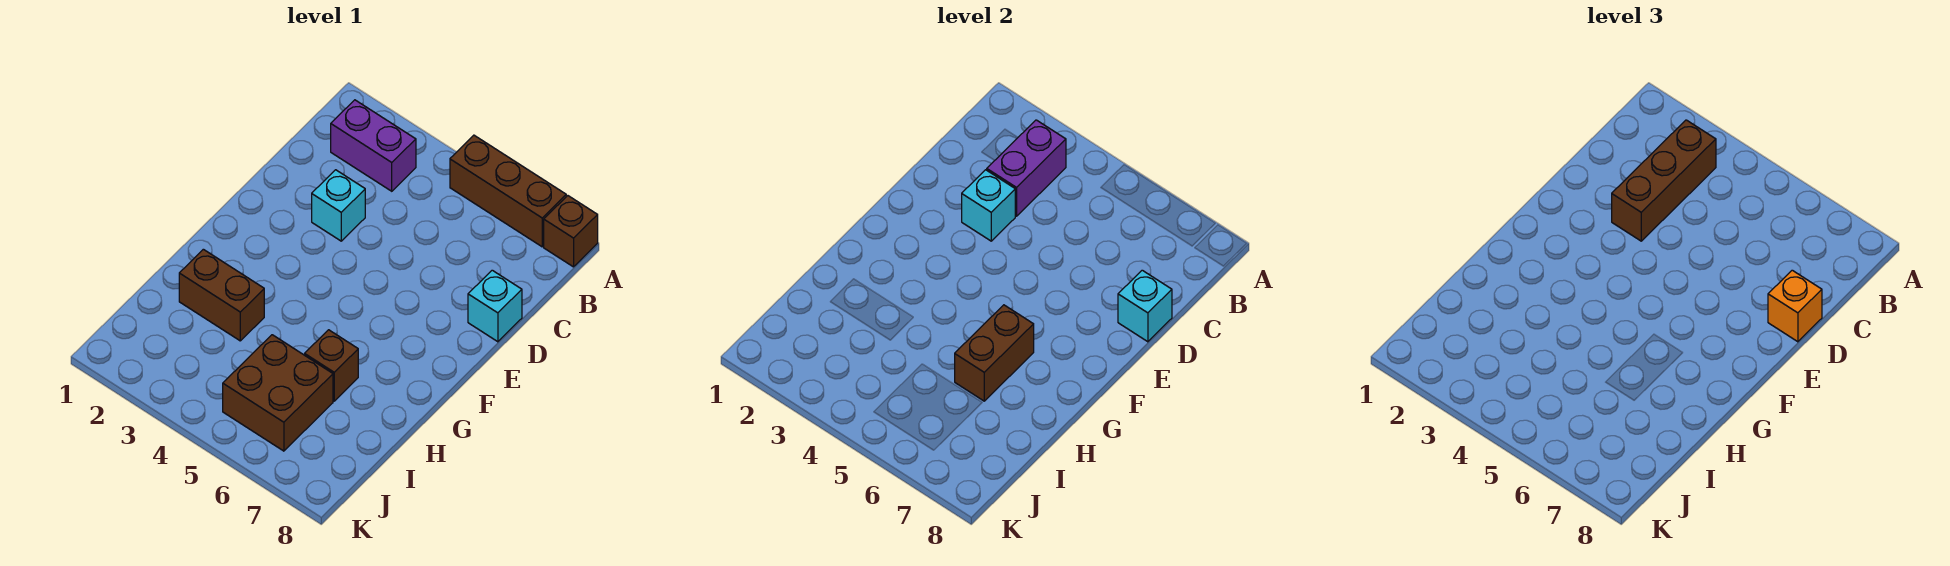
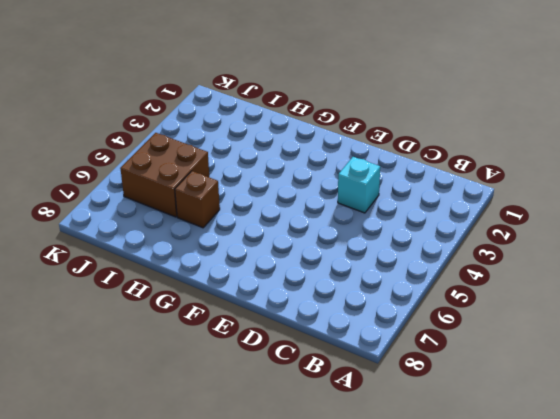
none -> brown brick A5:A7 level 1
none -> brown brick A8 level 1
none -> purple brick B2:B3 level 1

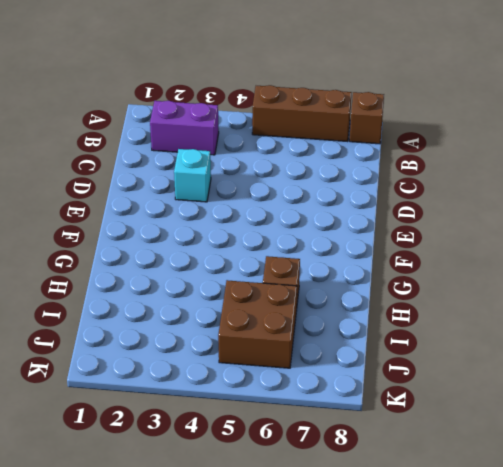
none -> cyan brick D8 level 1
none -> brown brick H2:H3 level 1
none -> purple brick B3:C3 level 2

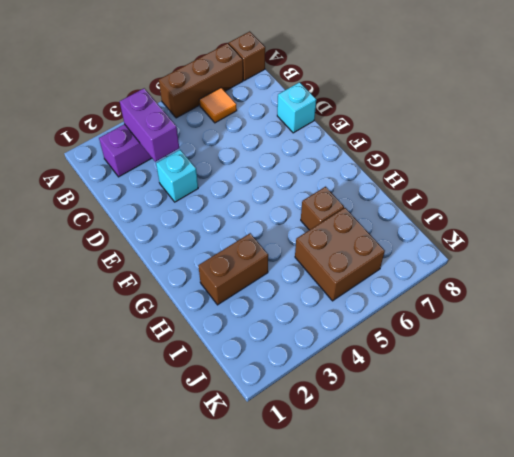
orange tile B6 level 1 -> none
none -> cyan brick D3 level 2
none -> cyan brick D8 level 2
none -> brown brick G6:H6 level 2

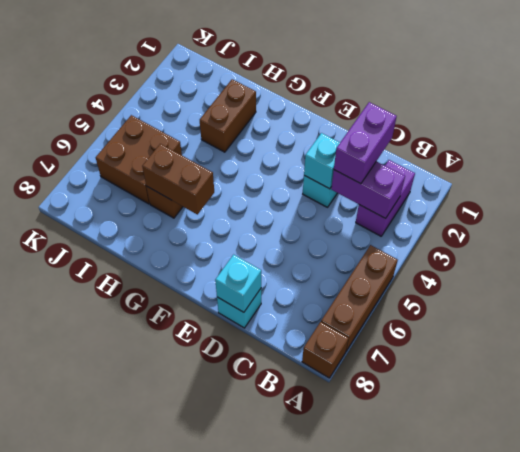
purple brick C2:C3 level 3 -> brown brick B3:D3 level 3
none -> orange brick D8 level 3

